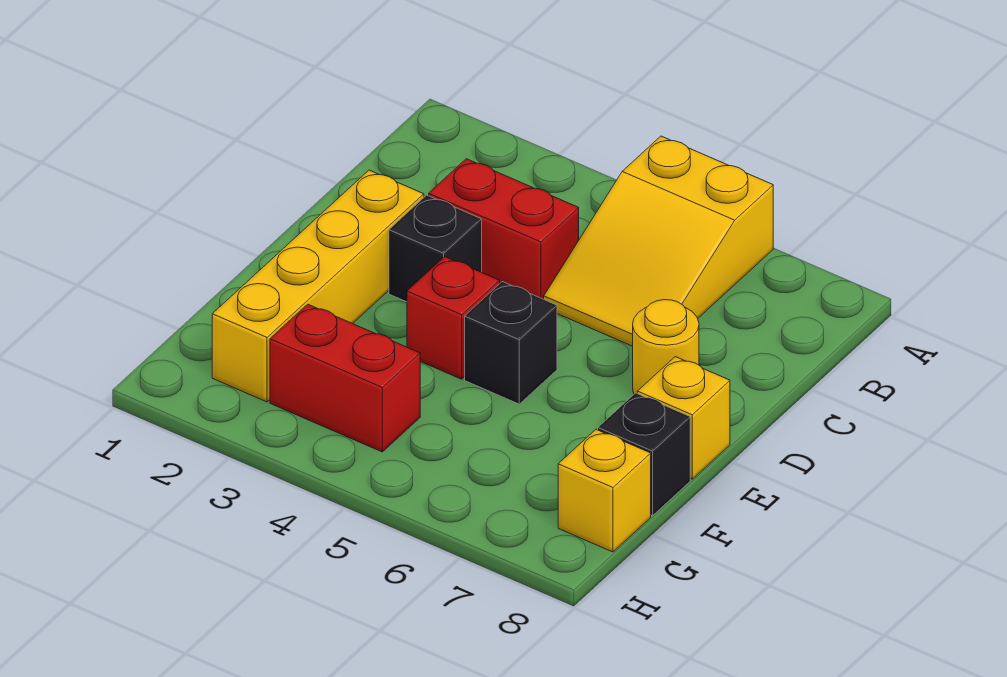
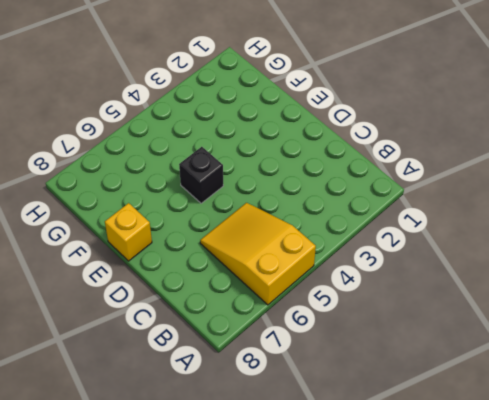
none -> red brick C3:C4 level 1
none -> yellow brick D2:G2 level 1

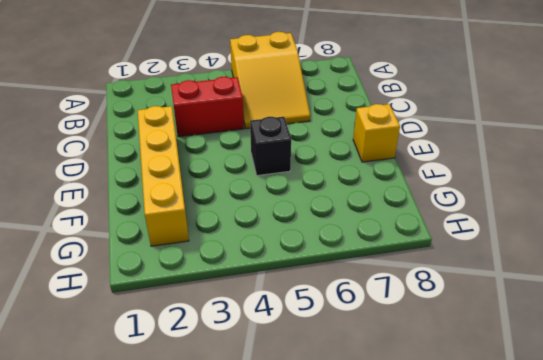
none -> black brick D3 level 1
none -> yellow round brick D7 level 1

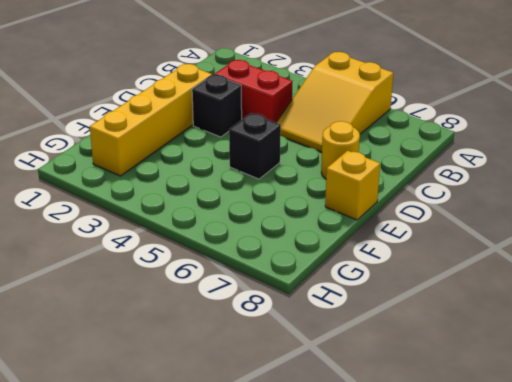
none -> red brick E4 level 1
none -> black brick F8 level 1

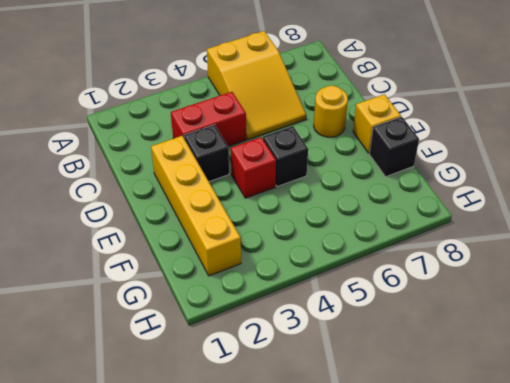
none -> red brick G3:G4 level 1
none -> yellow brick G8 level 1

